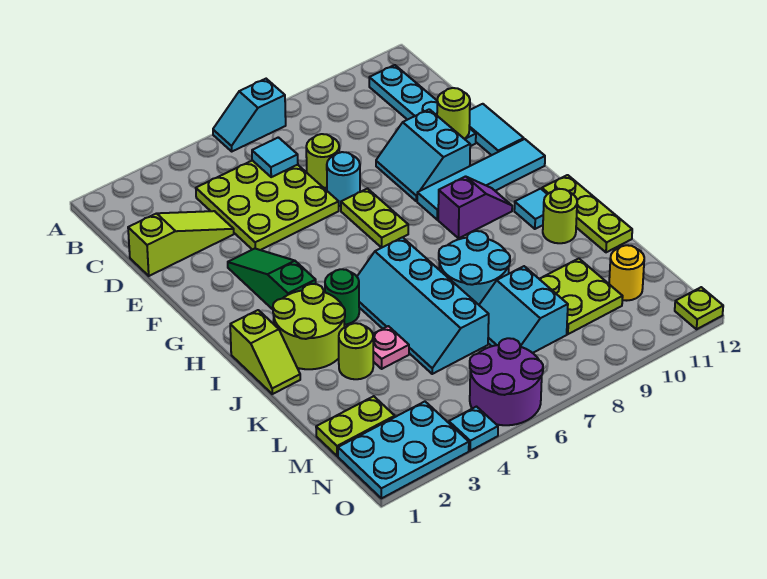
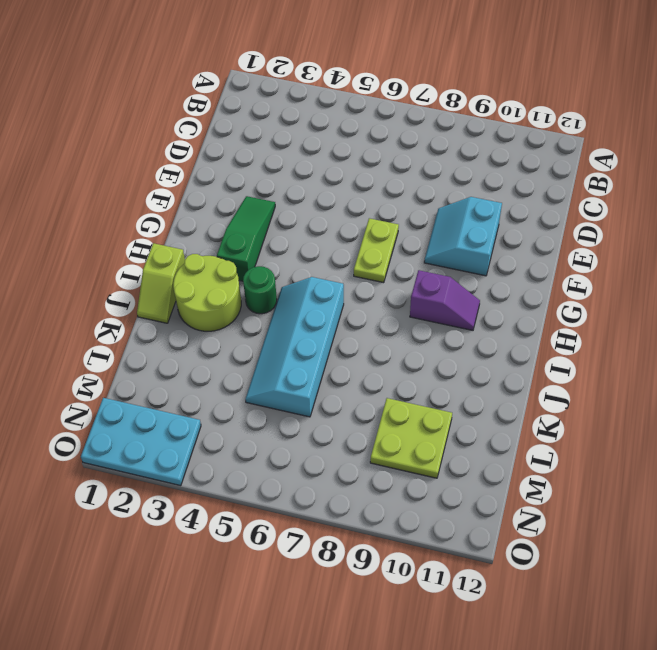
none -> cyan slope A6:A7 level 1 top 7
none -> cyan plate B11:E11 level 1
none -> lime plate C4:E6 level 1
none -> lime slope D1:D3 level 1 top 1

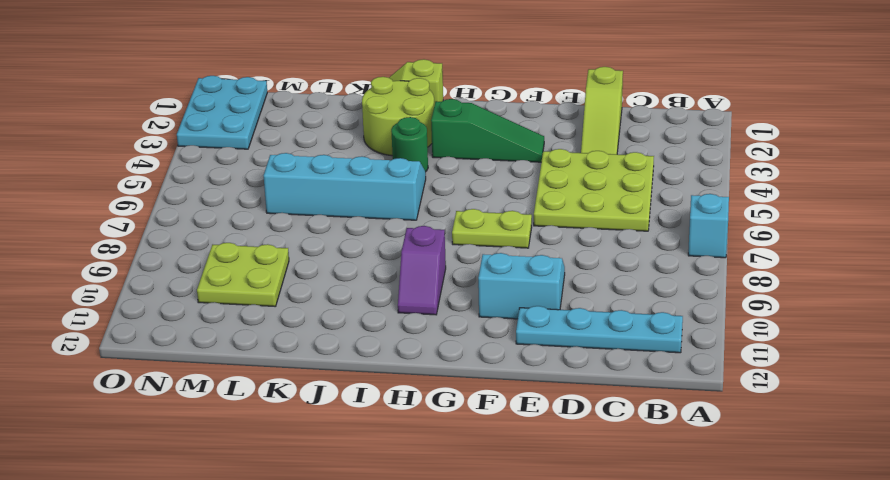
none -> lime round brick D7 level 1
none -> cyan round brick E7 level 1
none -> cyan tile E12:F12 level 1
none -> cyan tile G9:G12 level 1

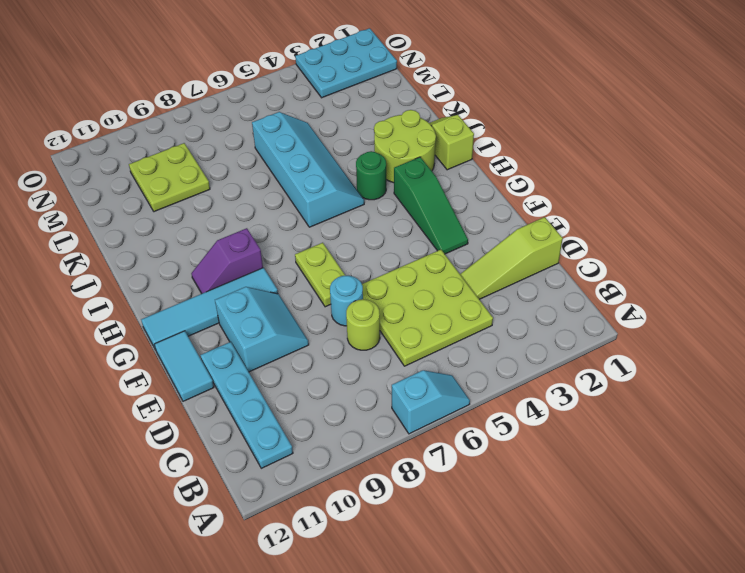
none -> cyan tile I11 level 1
none -> lime plate I12:K12 level 1
none -> cyan round brick J7:K8 level 1
none -> lime round brick J11 level 1

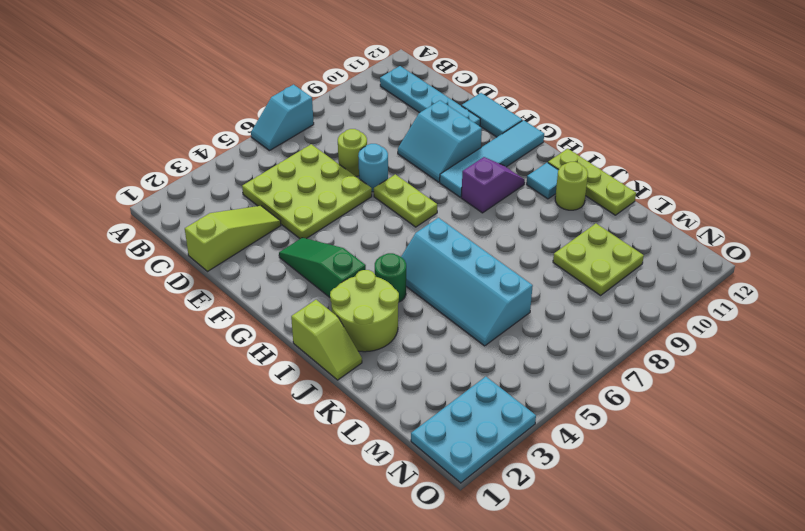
none -> cyan round brick J7:K8 level 1
none -> lime round brick K3 level 1
none -> pink plate K4 level 1
none -> cyan slope L7:M8 level 1 top 8

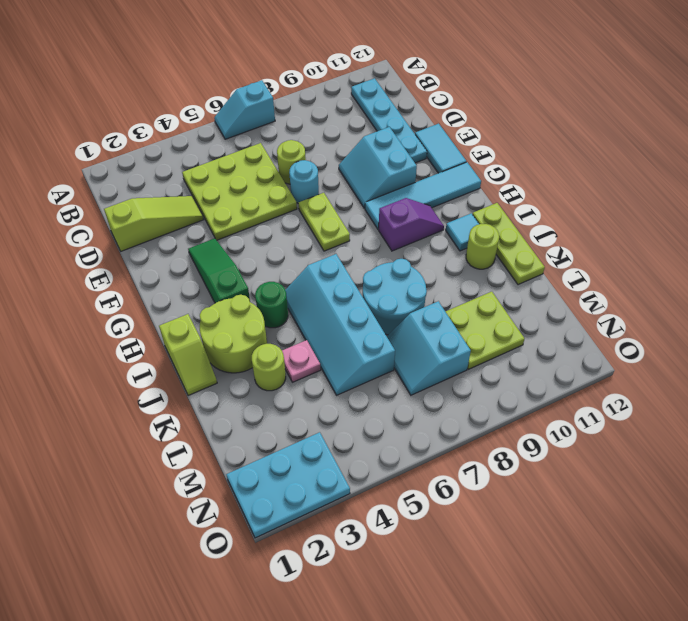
none -> lime plate M1:M2 level 1
none -> yellow round brick M11 level 1
none -> purple round brick N5:O6 level 1
none -> cyan plate O4 level 1

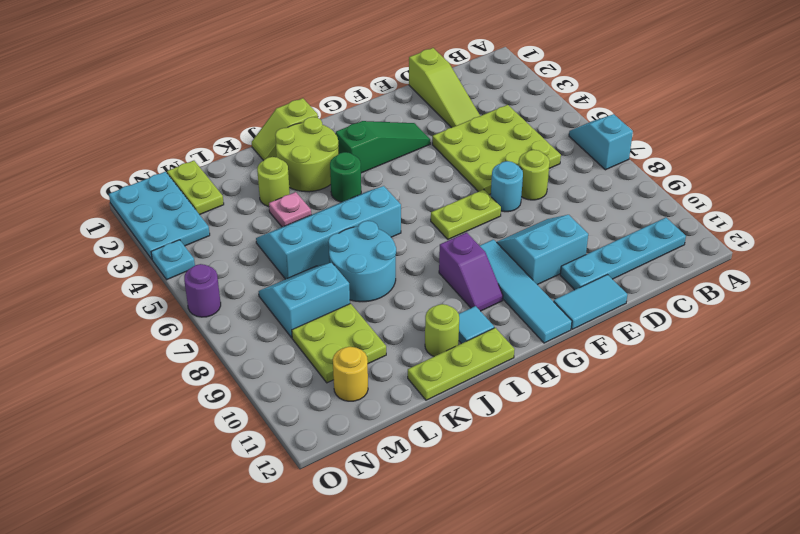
purple round brick O6 level 1 -> purple round brick N5:O6 level 1
none -> lime plate O12 level 1
none -> cyan tile C6 level 2
none -> lime round brick E11 level 2

